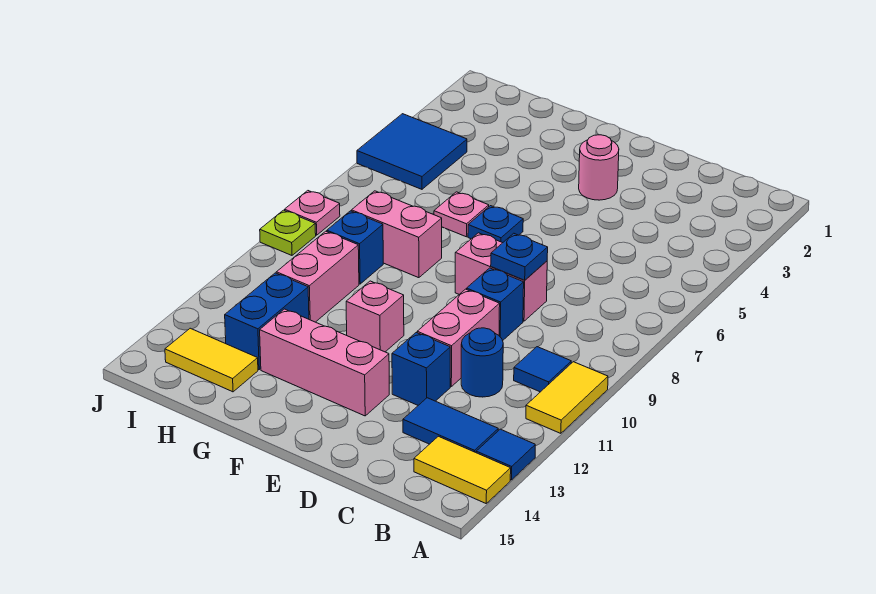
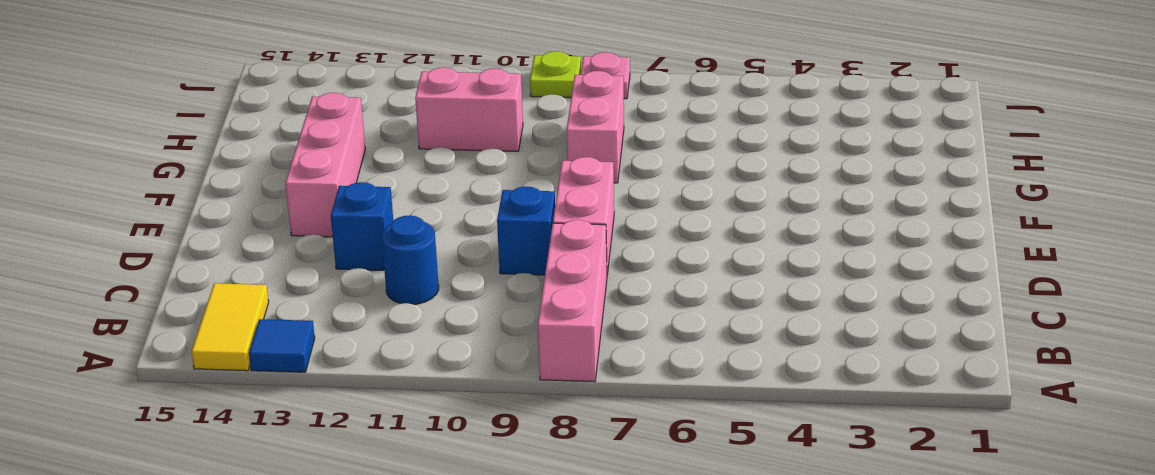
pink brick A8:C8 level 1 -> none
none -> yellow tile A10:A11 level 1
none -> blue tile B10 level 1
none -> blue tile B13:C13 level 1

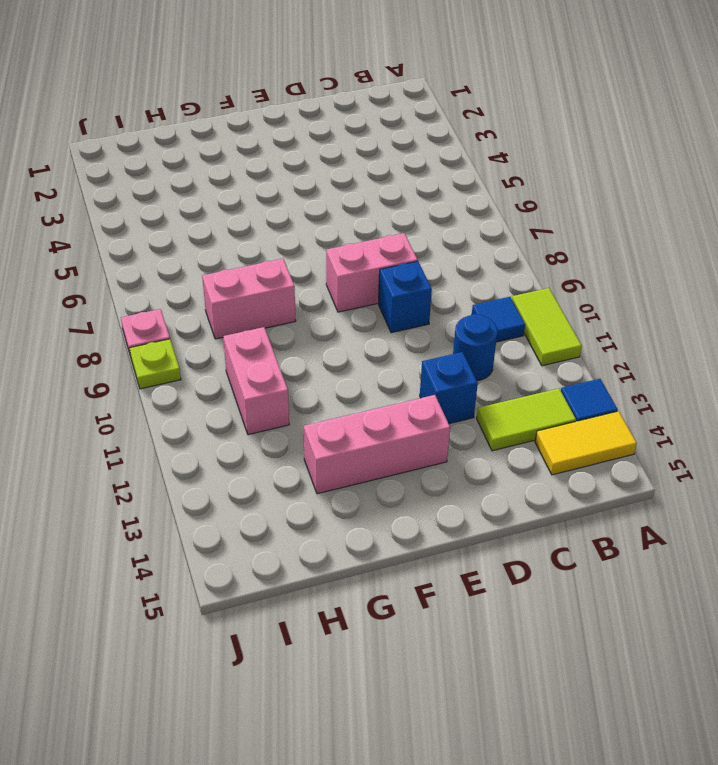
lime tile A10:A11 level 1 -> yellow tile A10:A11 level 1
lime tile B13:C13 level 1 -> blue tile B13:C13 level 1
none -> pink brick D10:D11 level 1
none -> pink round brick E3 level 1
none -> blue plate F6 level 1

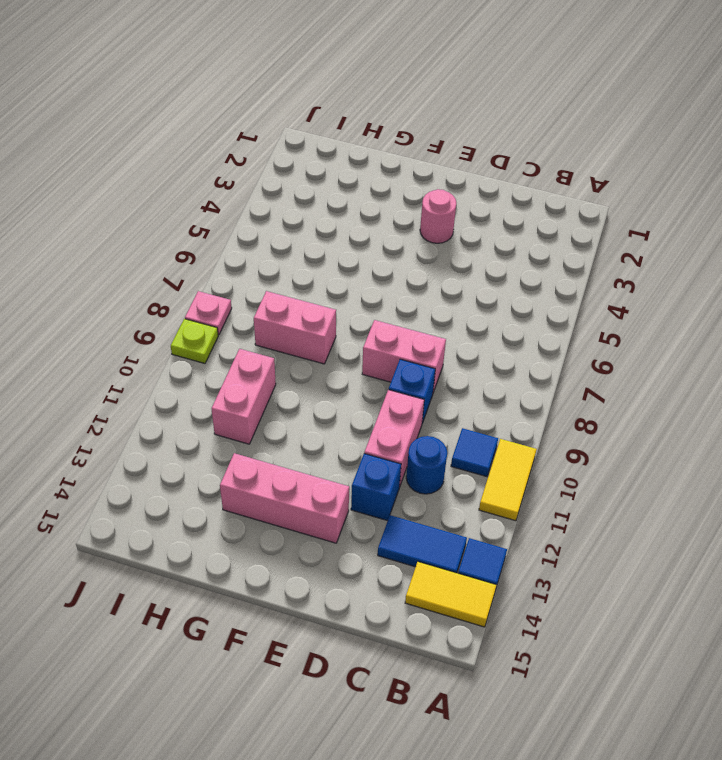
none -> blue plate F6 level 1
none -> pink brick F11 level 1
none -> pink plate G6 level 1

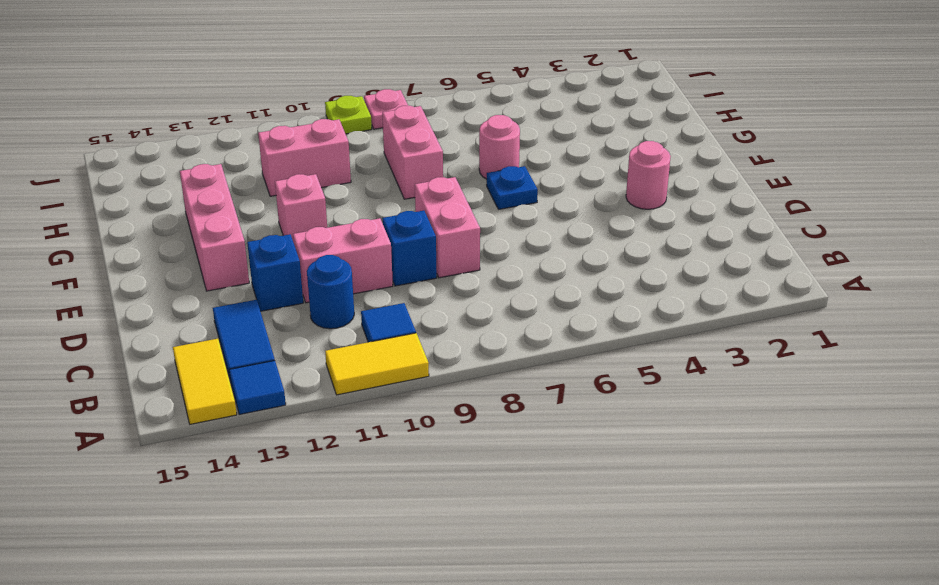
pink round brick G6 level 1 -> pink plate G6 level 1
none -> blue brick H9 level 1
none -> blue brick H12:H13 level 1
none -> yellow tile H14:I14 level 1

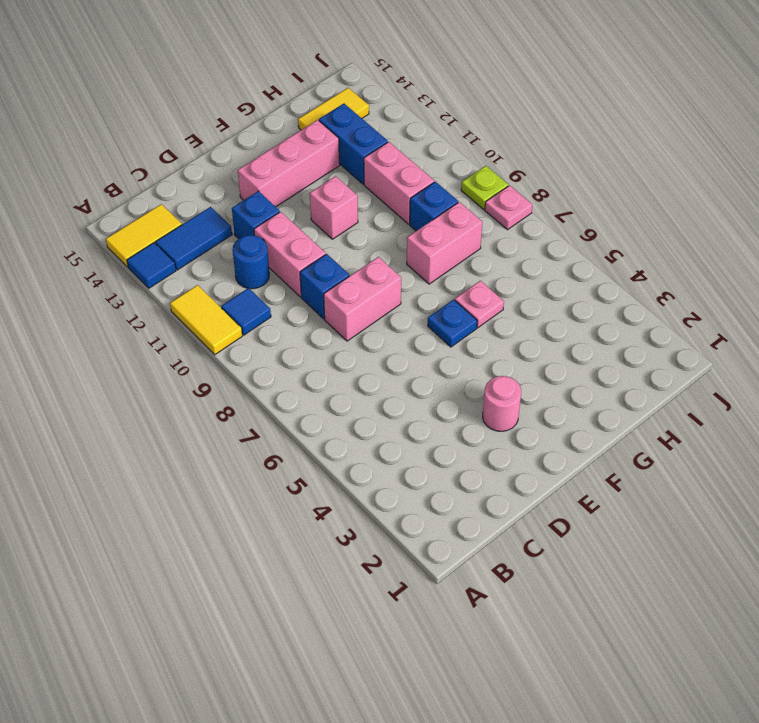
none -> blue tile I4:J5 level 1
none -> blue plate D8 level 2

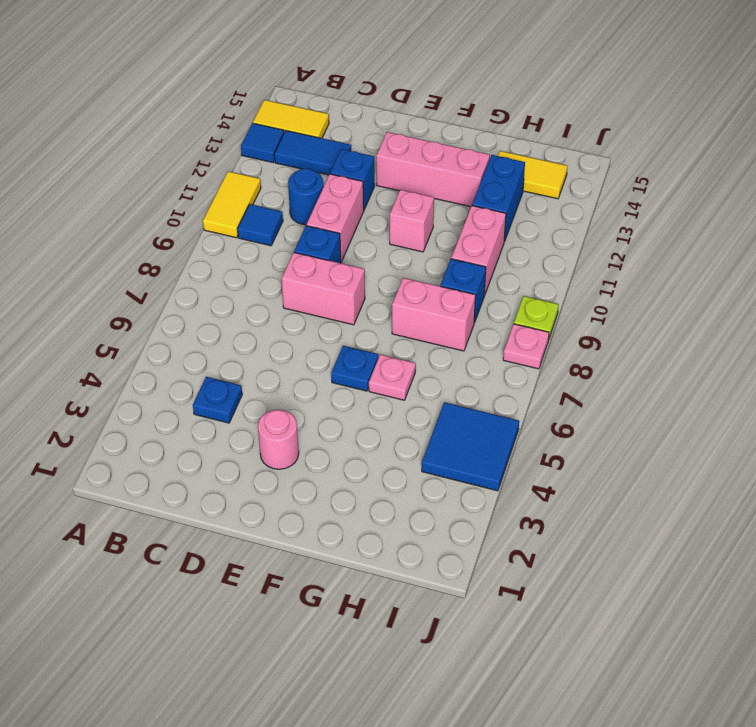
blue plate C4 level 1 -> blue plate D8 level 2

